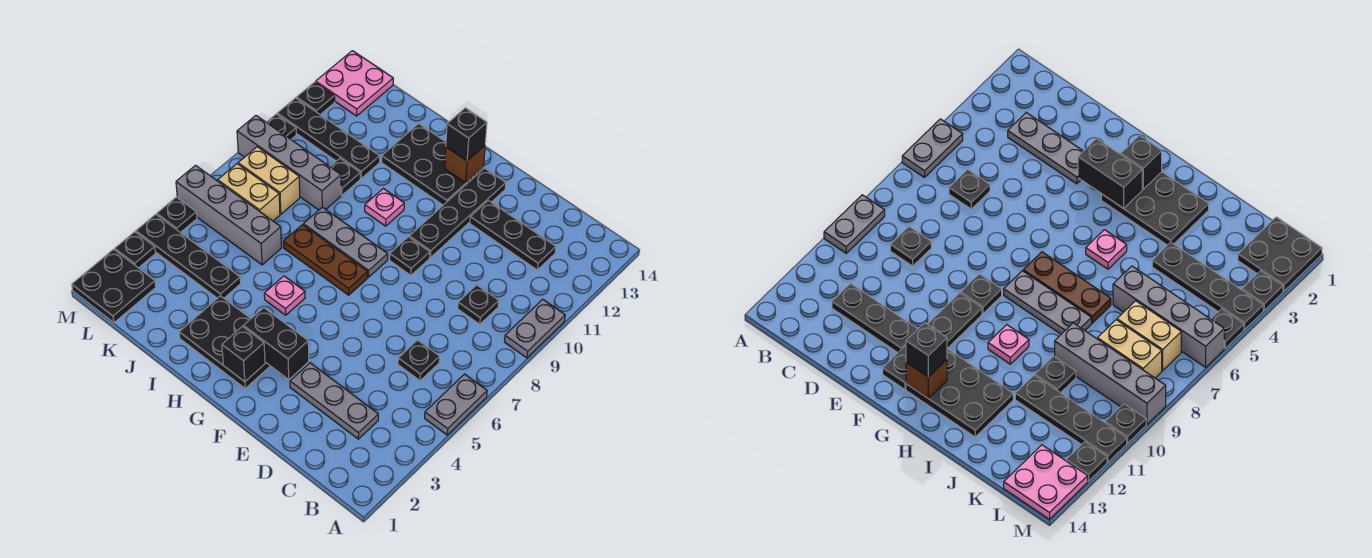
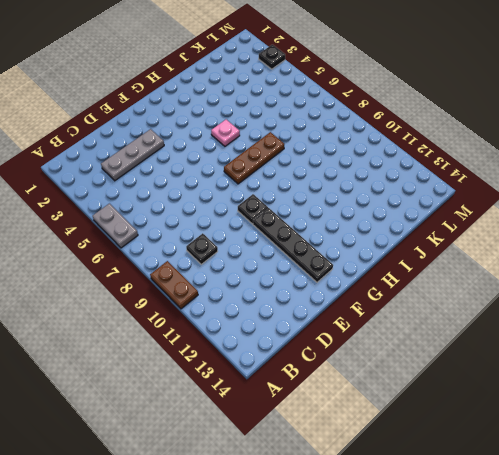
brown plate A9:A10 level 1 -> grey plate A9:A10 level 1
none -> black plate C6 level 1
none -> black plate C12:E12 level 1
none -> black plate G2:I3 level 1
none -> grey plate G8:I8 level 1

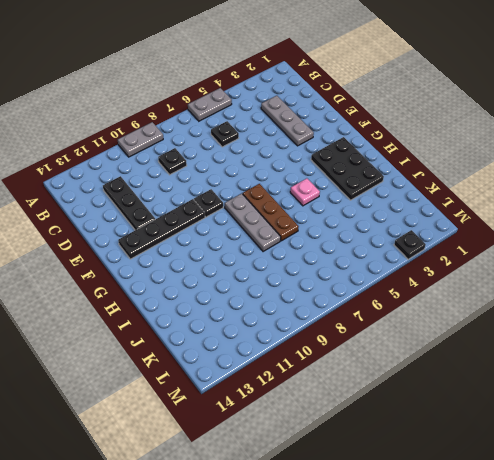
none -> black plate G12:I13 level 1
none -> pink plate H10 level 1
none -> black plate J4:M4 level 1
none -> grey brick J6:M6 level 1

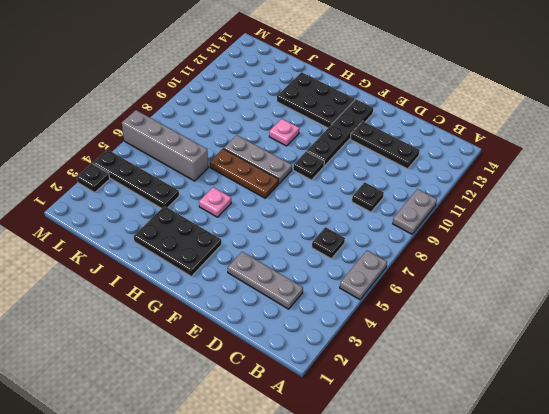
none -> grey brick J9:M9 level 1
none -> black plate J10 level 1
none -> black plate J11:M11 level 1
none -> tan brick K7:L7 level 1

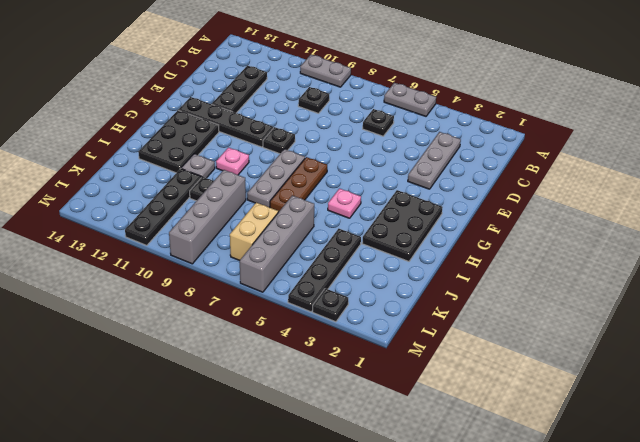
grey plate I11 level 1 -> none
none -> tan brick K8:L8 level 1
none -> black plate L1:M2 level 1
none -> pink plate L13:M14 level 1
none -> black plate M5 level 1

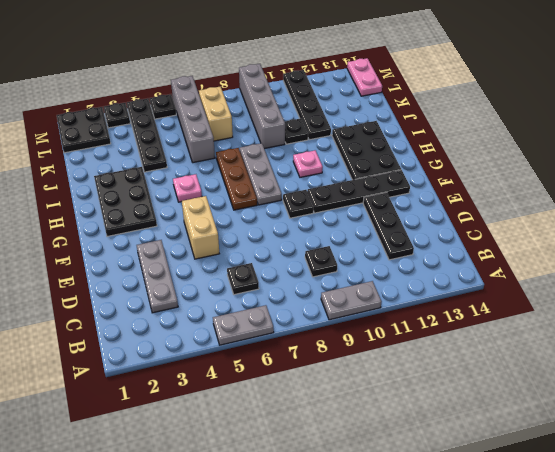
tan brick E5:F5 level 1 -> tan brick K8:L8 level 1
pink plate L14:M14 level 1 -> pink plate L13:M14 level 1
none -> black plate M10 level 1
none -> black plate M12 level 1
none -> black brick F3:G3 level 2
none -> black brick G2 level 2

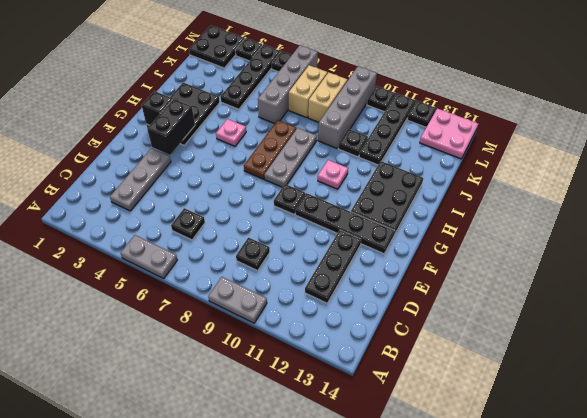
none -> brown brick G13 level 2
none -> black brick G13 level 3

